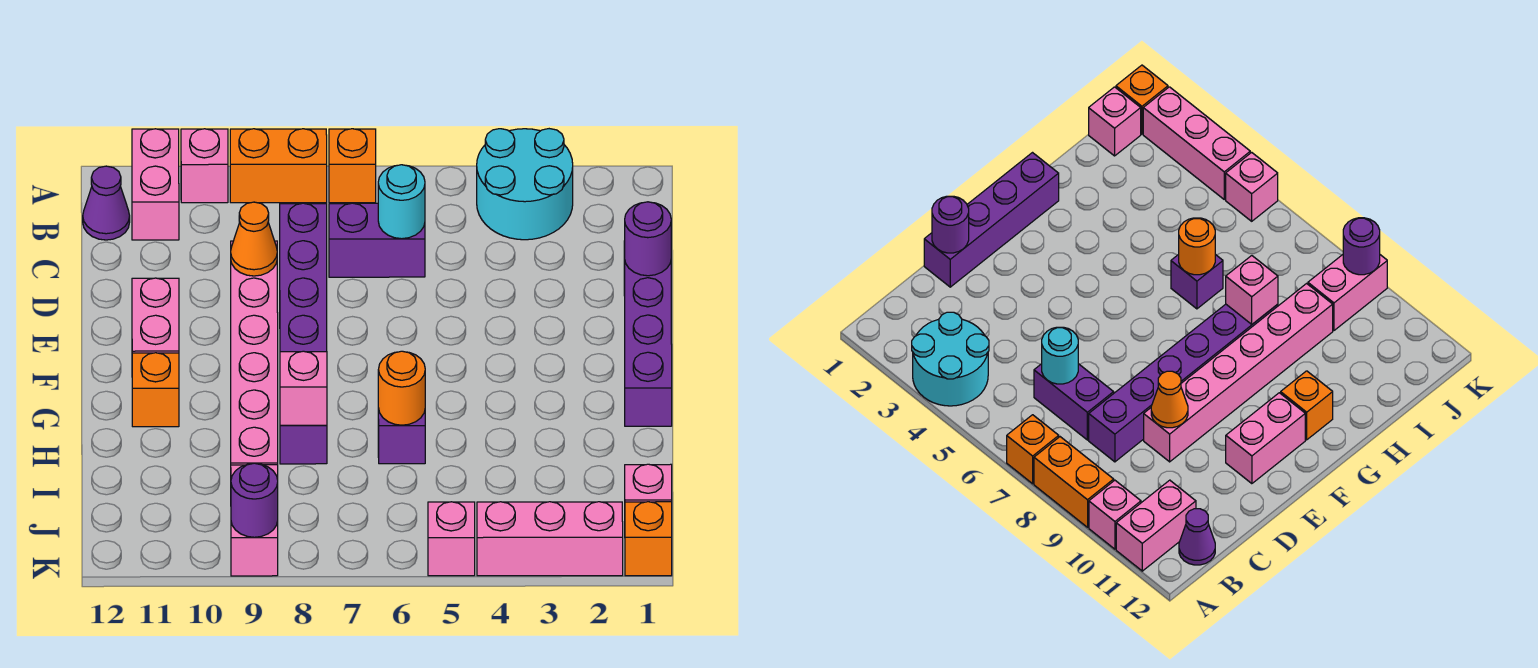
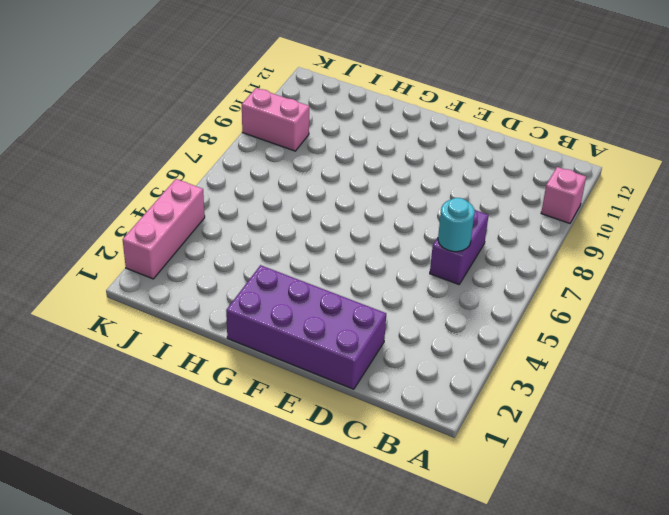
purple brick D1:G2 level 1 -> purple brick D1:G1 level 1
none -> cyan round brick A3:B4 level 1
none -> orange brick A7 level 1
none -> orange brick A8:A9 level 1

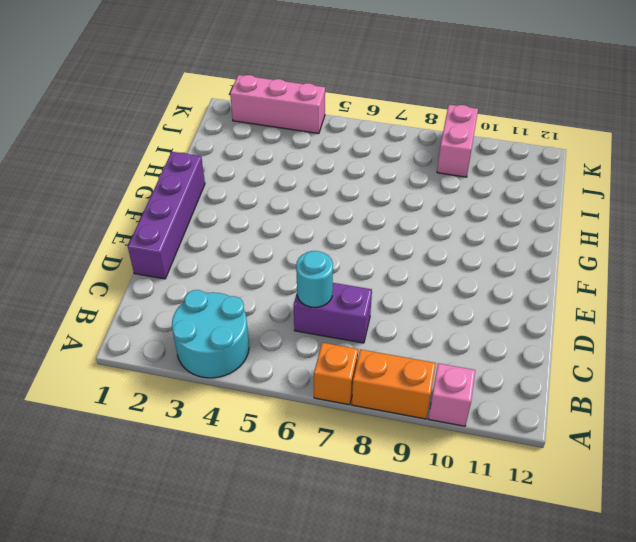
none -> pink brick A11:B11 level 1
none -> purple cone B12 level 1
none -> purple brick C8:H8 level 1

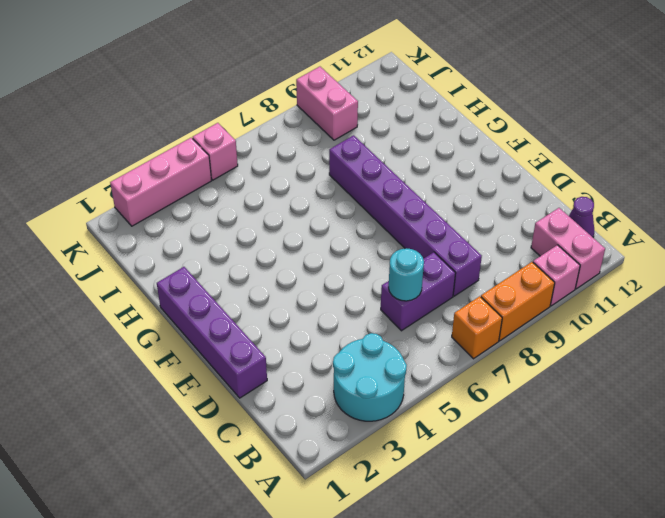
none -> pink brick D9:I9 level 1
none -> pink brick E11:F11 level 1
none -> orange brick G11 level 1

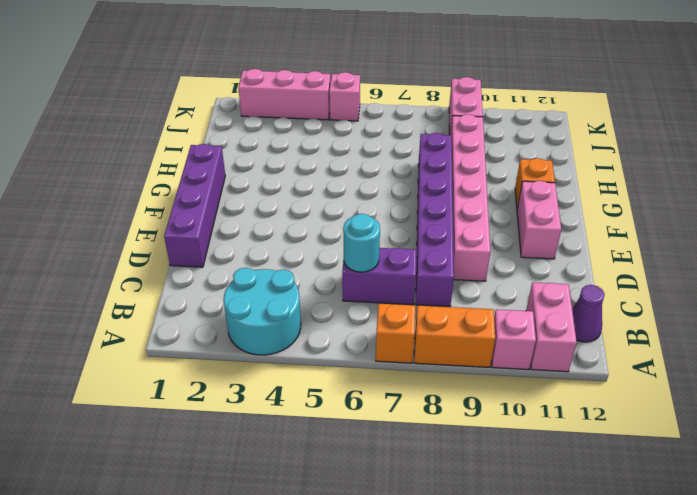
none -> purple brick H6 level 1
none -> pink brick J1 level 1
none -> orange brick K1 level 1

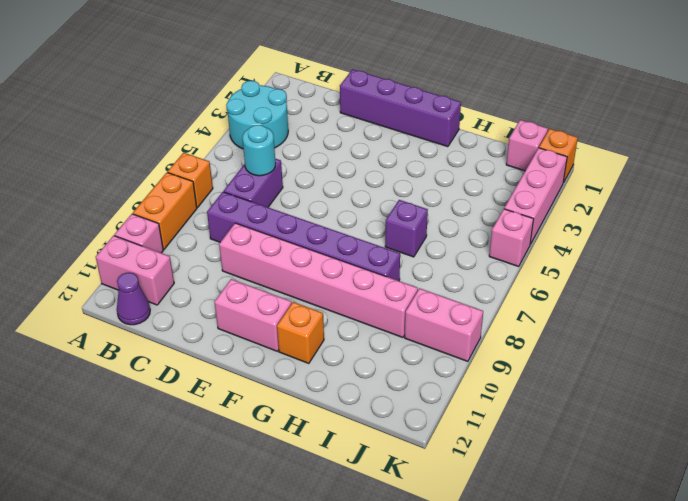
none -> purple round brick D1 level 2
none -> orange cone D9 level 2
none -> orange round brick H6 level 2

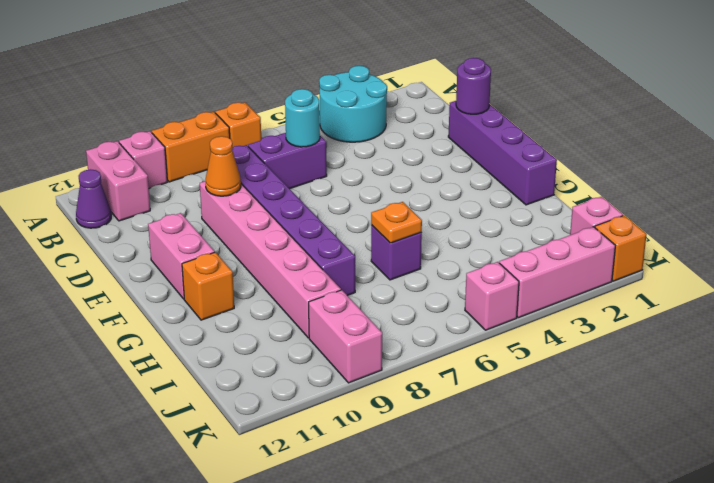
orange plate H6 level 2 -> orange round brick H6 level 2
none -> pink brick H8 level 2
none -> purple round brick K9 level 2

